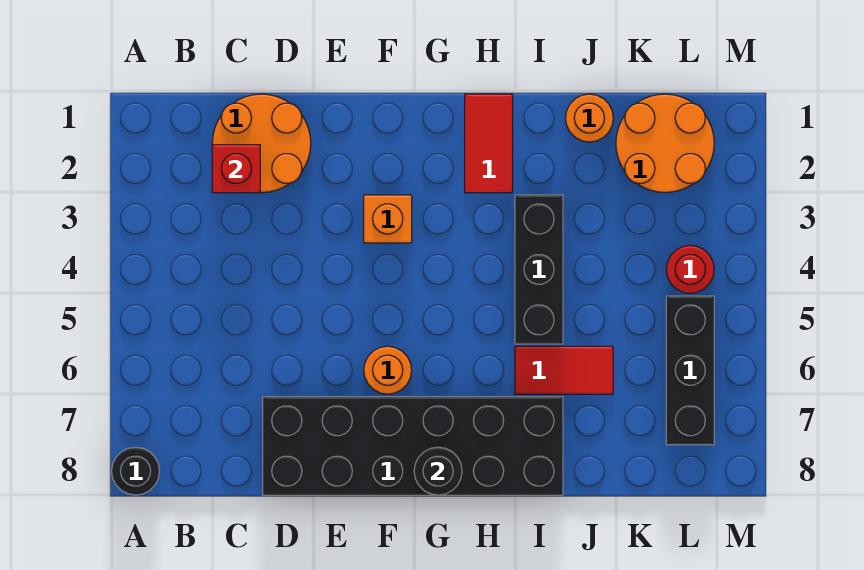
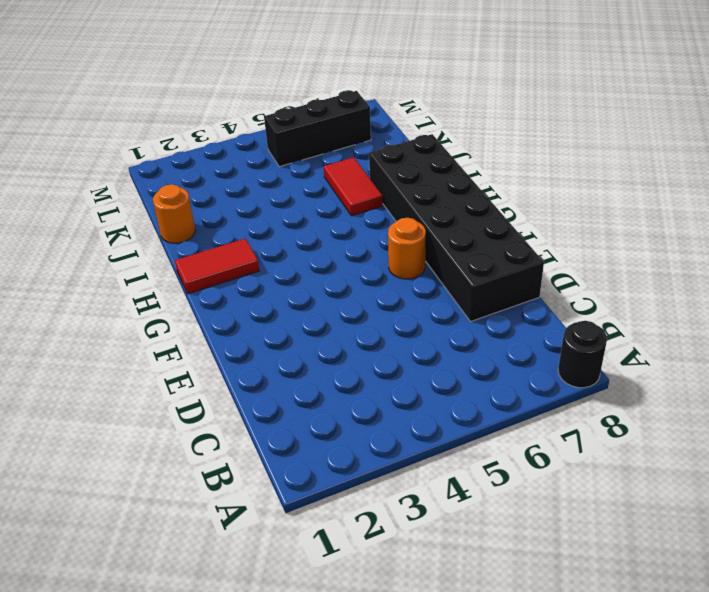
none -> orange round brick C1:D2 level 1
none -> orange brick F3 level 1
none -> black brick I3:I5 level 1

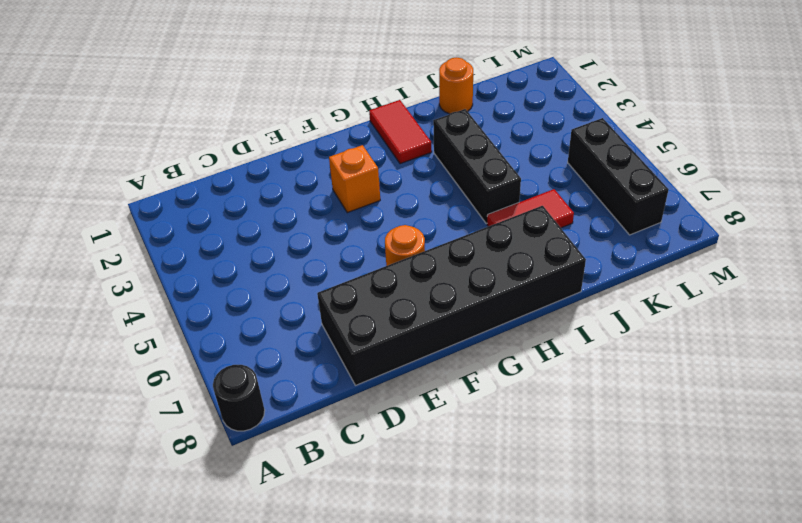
none -> orange round brick C1:D2 level 1
none -> orange round brick K1:L2 level 1
none -> red round brick L4 level 1

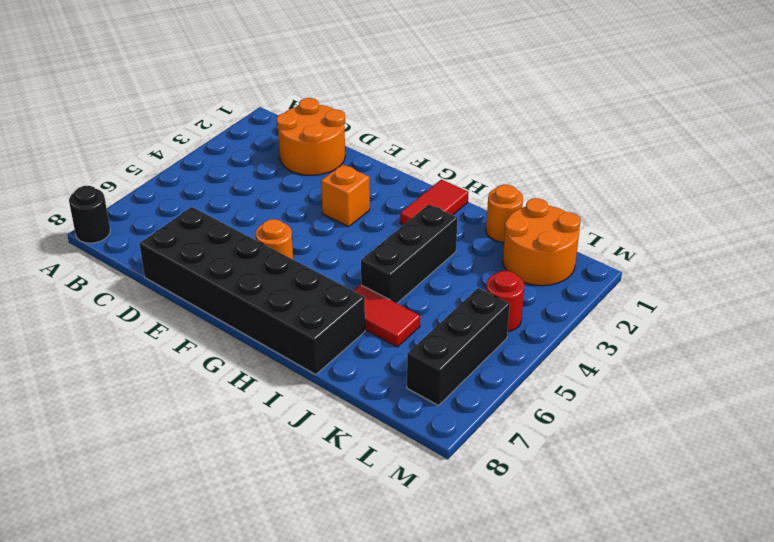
none -> red brick C2 level 2
none -> black round brick G8 level 2

